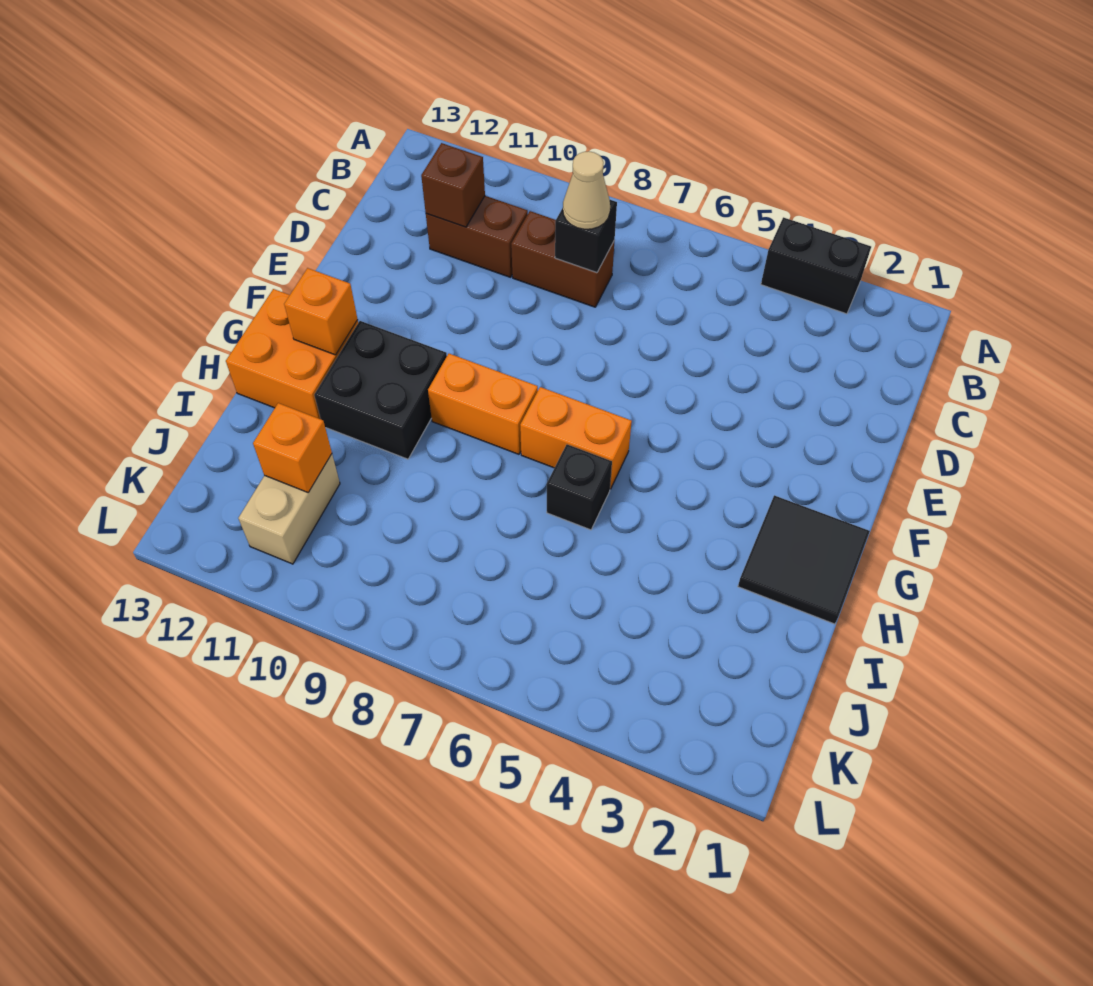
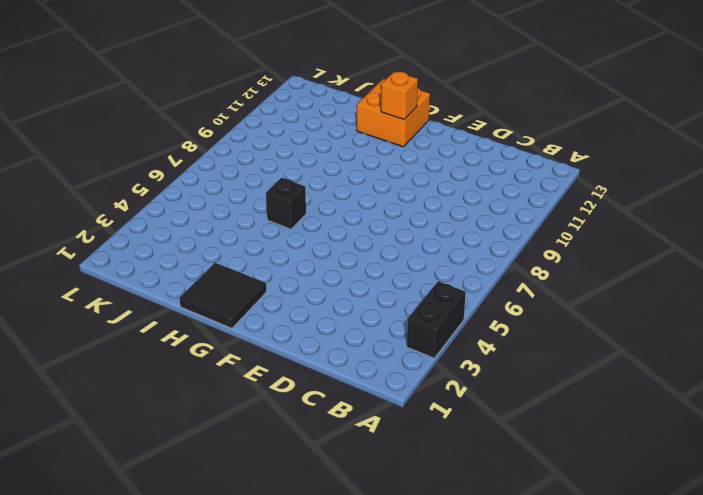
none -> brown brick C8:C9 level 1
none -> brown brick C10:C11 level 1
none -> orange brick G6:G7 level 1

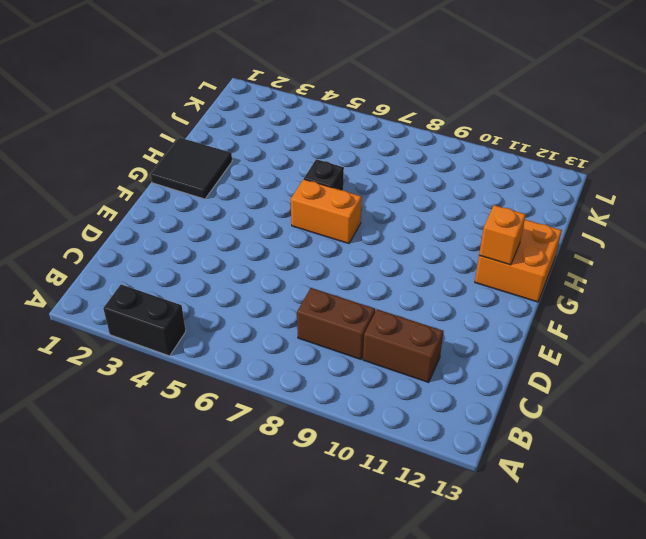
none -> orange brick G8:G9 level 1
none -> black brick G10:H11 level 1
none -> tan brick J11:K11 level 1

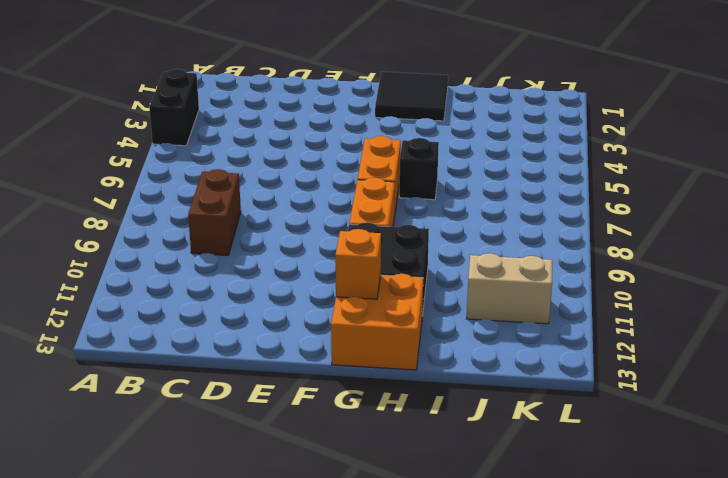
none -> brown brick C10:C11 level 1
none -> black brick C8 level 2
none -> brown brick C11 level 2

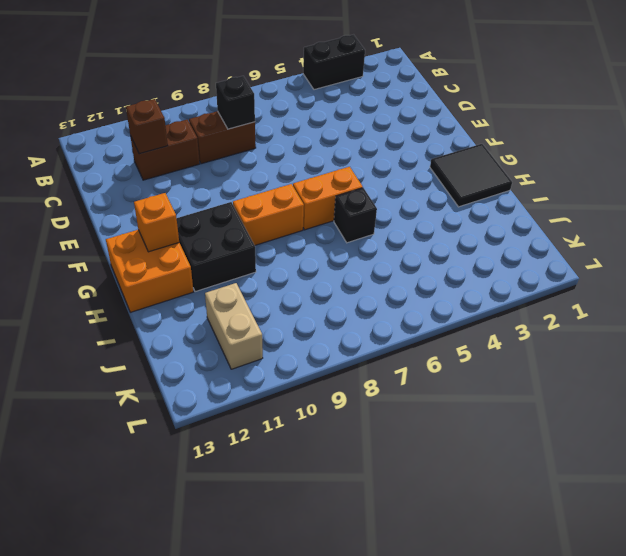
none -> orange brick J11 level 2
none -> tan cone C8 level 3

